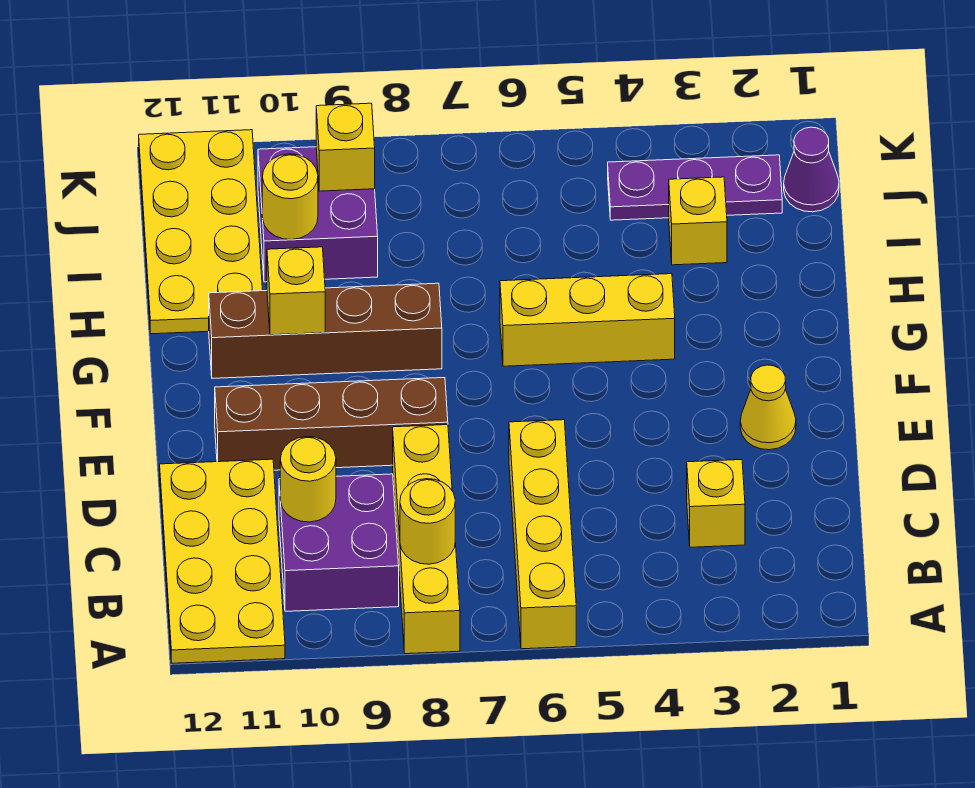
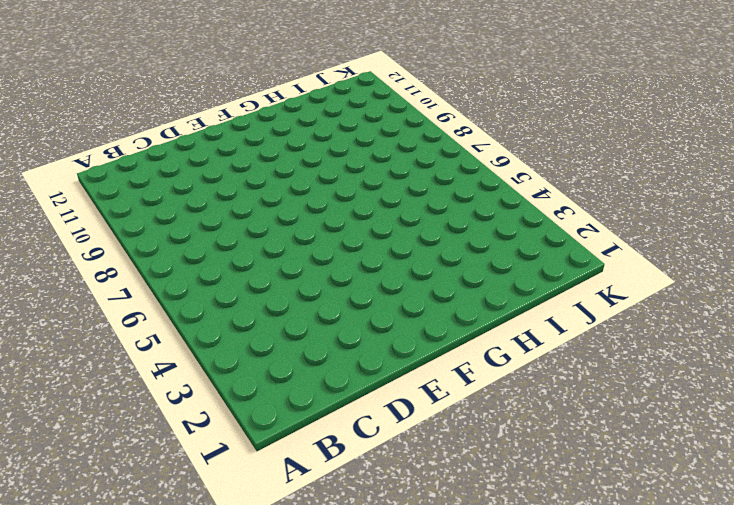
none -> yellow brick A6:D6 level 1
none -> yellow brick A8:D8 level 1
none -> yellow plate A11:D12 level 1

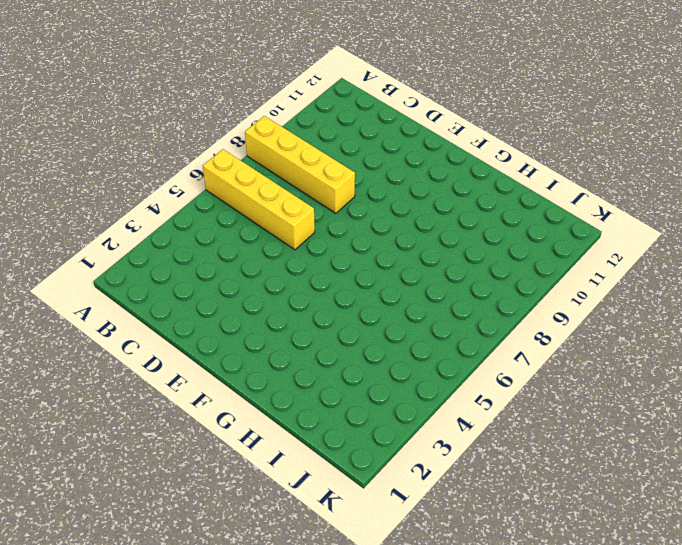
none -> yellow plate A11:D12 level 1
none -> purple brick B9:C10 level 1
none -> yellow brick C3 level 1

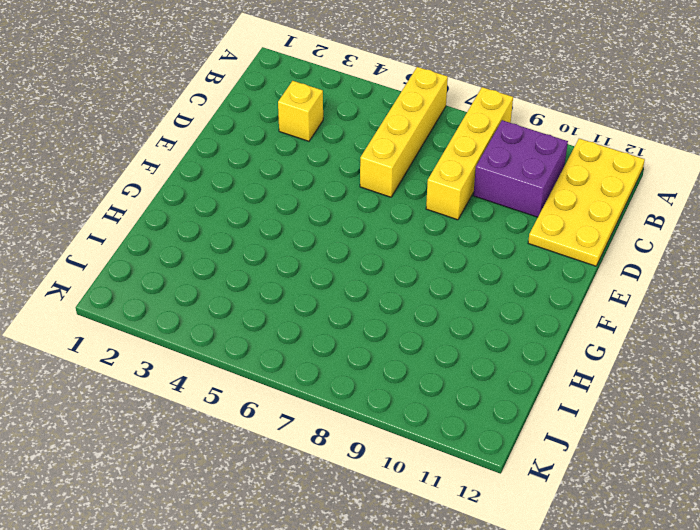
none -> yellow cone E2 level 1
none -> brown brick E8:E11 level 1
none -> yellow brick G4:G6 level 1

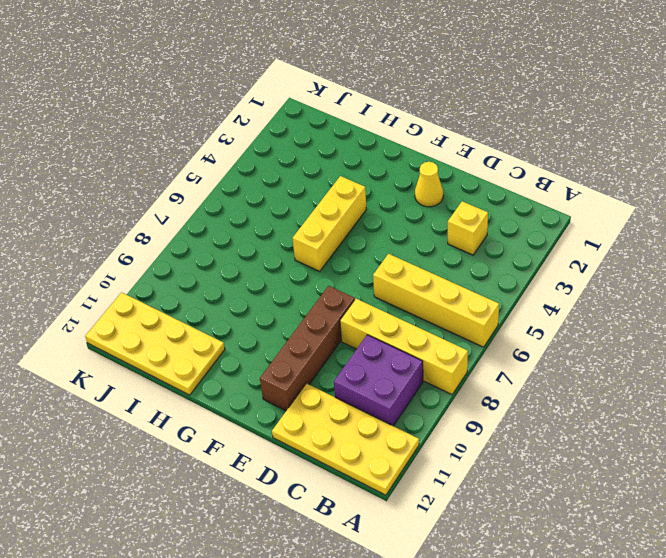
none -> brown brick G8:G11 level 1
none -> yellow brick I3 level 1
none -> purple brick I9:J10 level 1

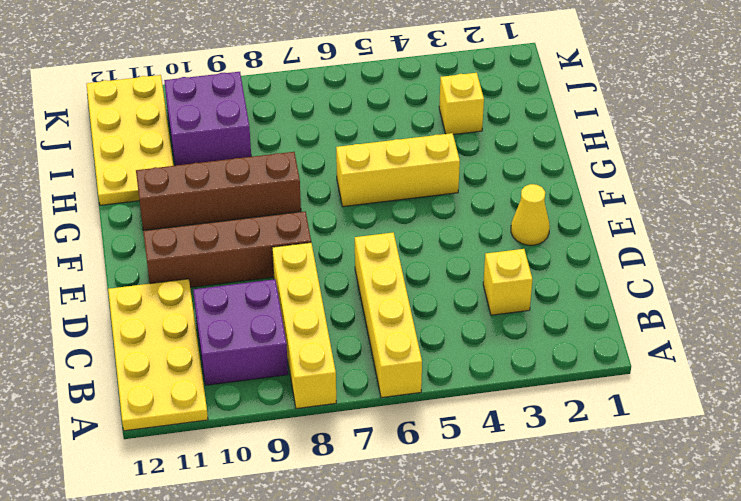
none -> purple cone J1 level 1
none -> purple plate J2:J4 level 1
none -> yellow round brick B8 level 2

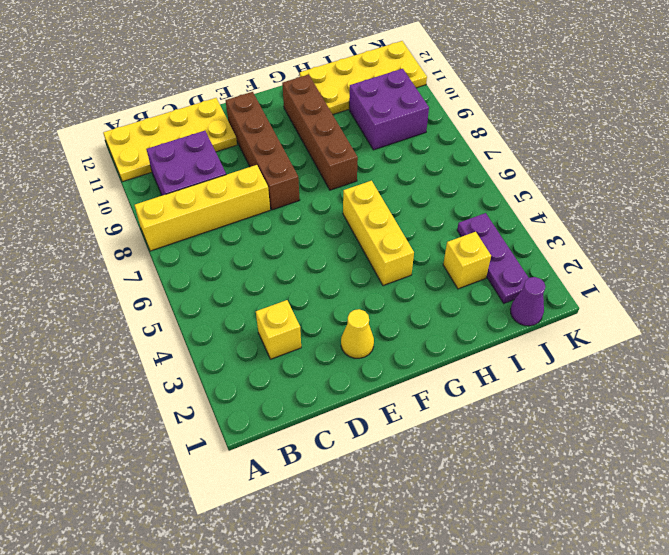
none -> yellow brick A6:D6 level 1
none -> yellow round brick B8 level 2
none -> yellow round brick C10 level 2

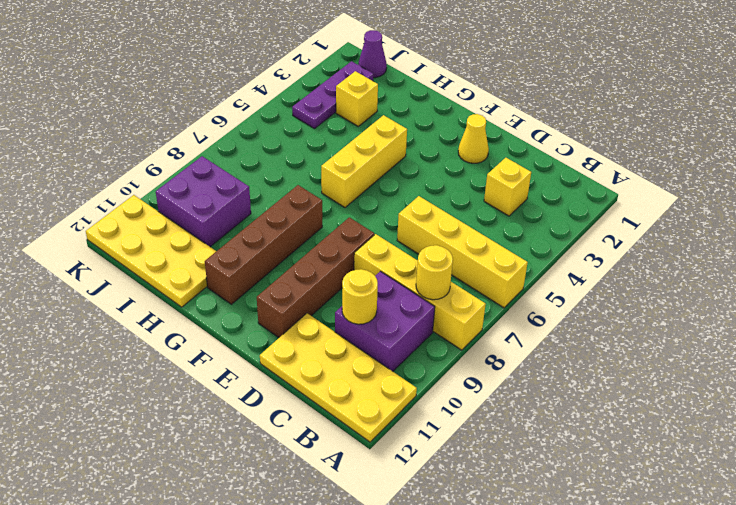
none -> yellow brick G10 level 2
none -> yellow round brick I10 level 2
none -> yellow brick J9 level 2

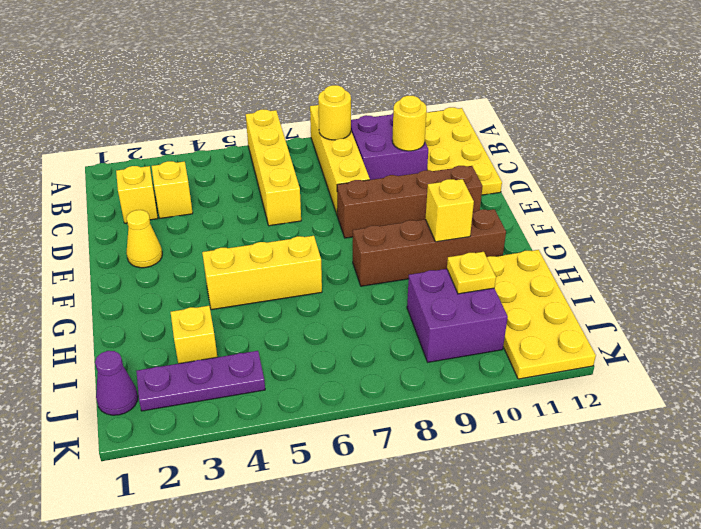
yellow brick C2 level 1 -> yellow brick J9 level 2
yellow plate I10 level 2 -> yellow round brick I10 level 2

